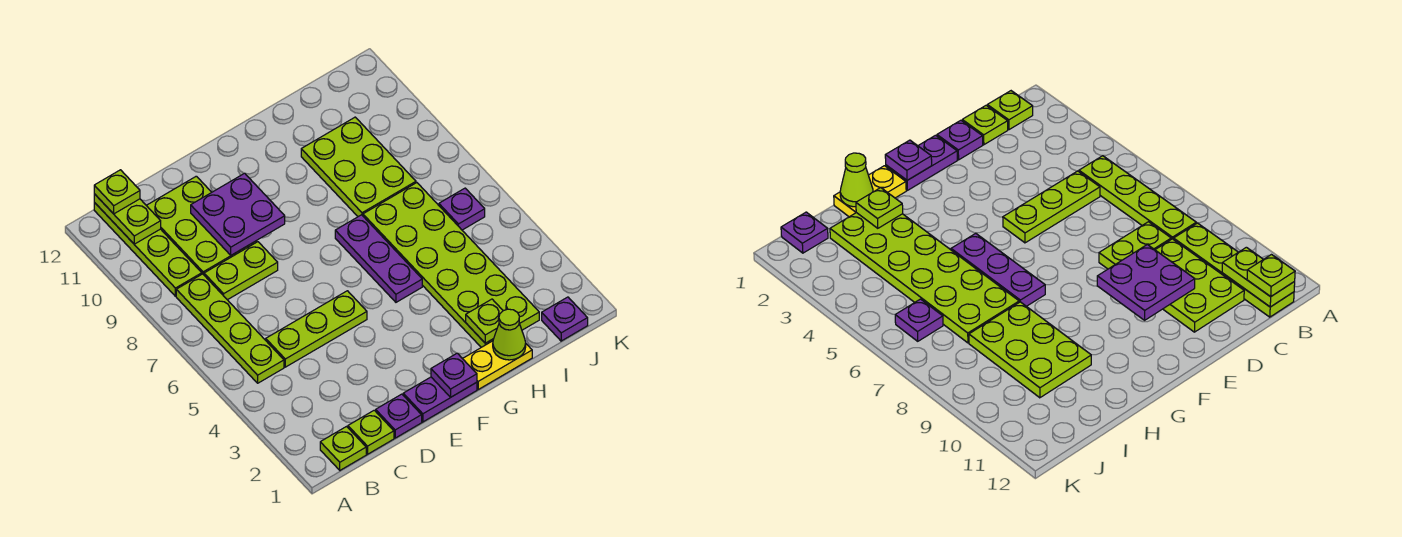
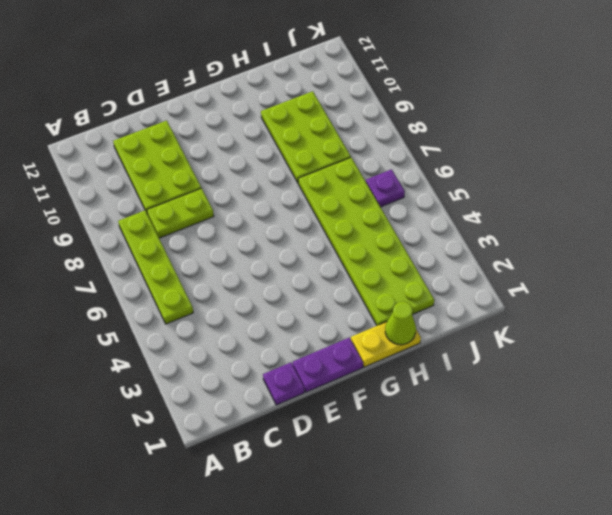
none -> lime plate B1 level 1
none -> lime plate B9:B12 level 1
none -> lime plate C1 level 1

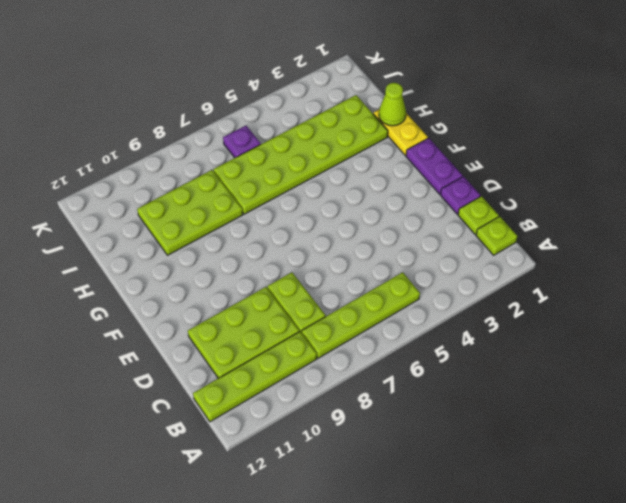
none -> lime plate C5:E5 level 1
none -> purple plate G5:G7 level 1
none -> purple plate J1 level 1

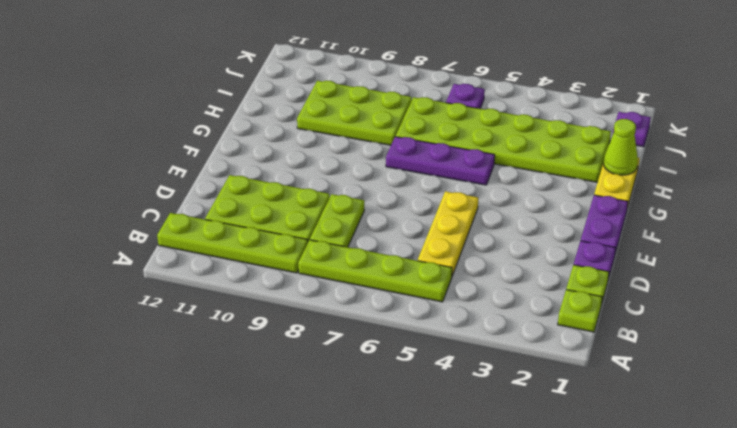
yellow plate C5:E5 level 1 -> lime plate C5:E5 level 1
none -> lime plate B11:B12 level 2
none -> purple plate D9:E10 level 2
none -> purple plate F1 level 2

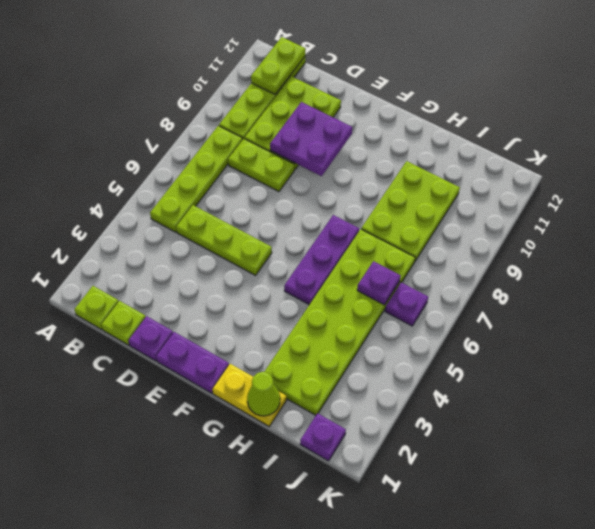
purple plate I6 level 2 -> purple plate F1 level 2
none -> lime plate H2 level 2
none -> lime plate B12 level 3

